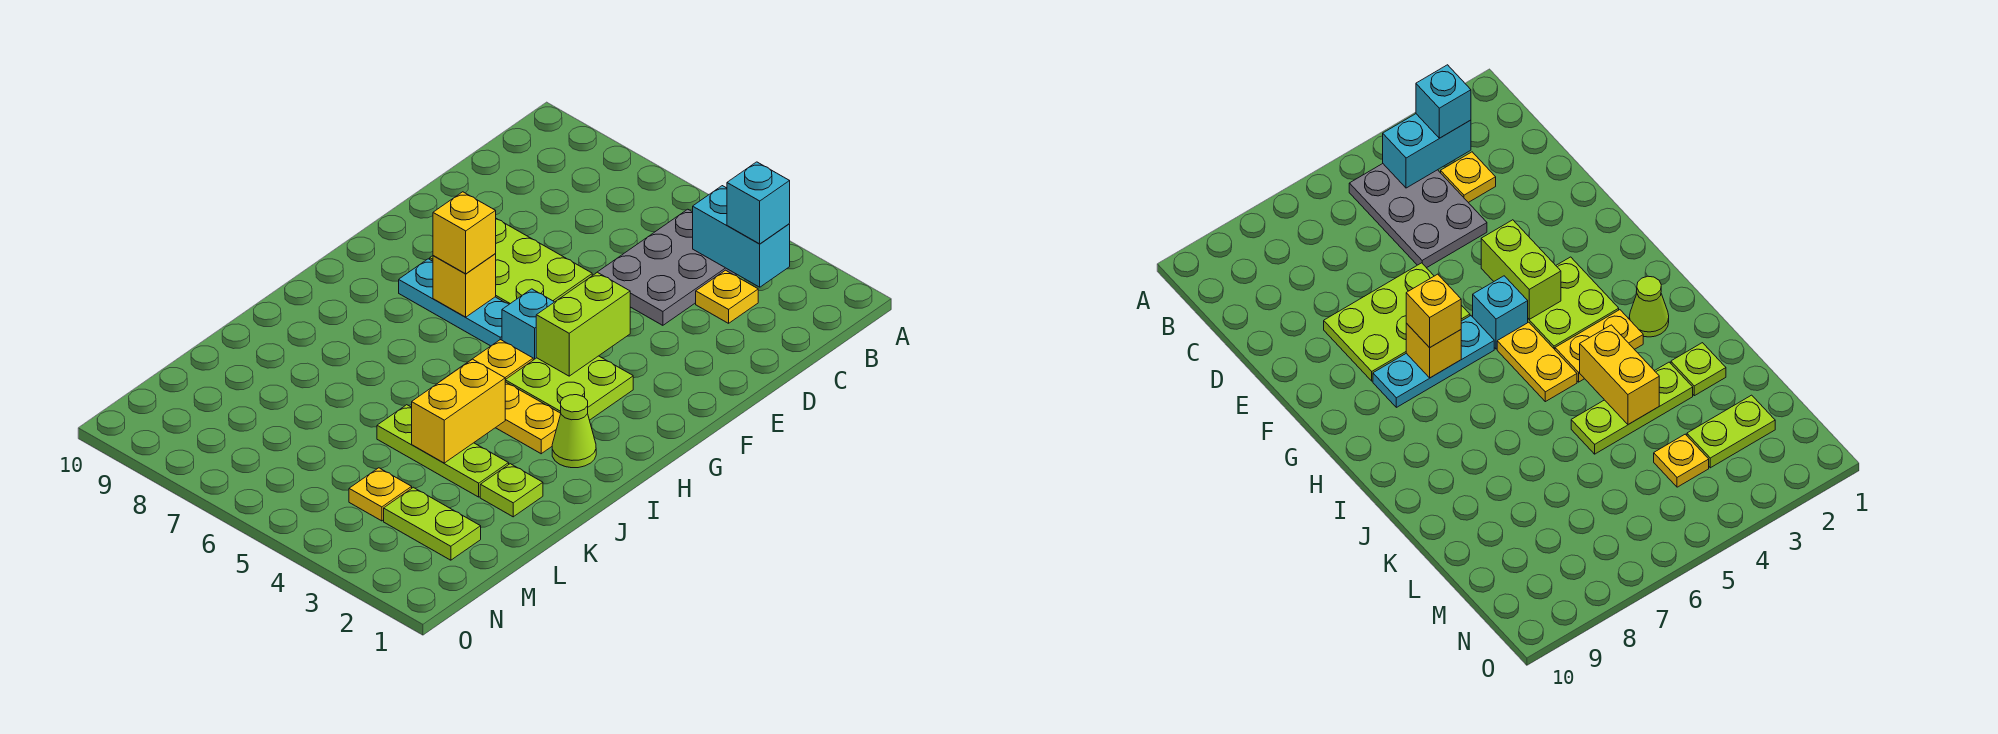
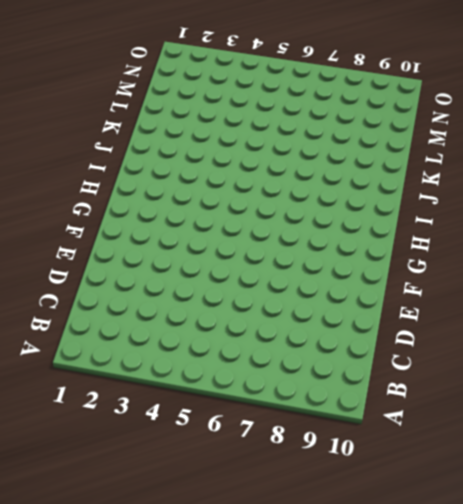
none -> grey plate B4:D5 level 1
none -> yellow plate C3 level 1
none -> lime plate E6:F8 level 1

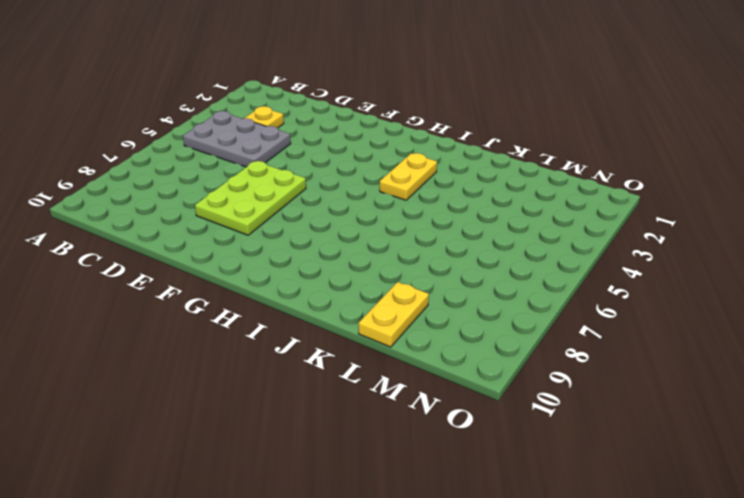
yellow plate L9:L10 level 1 -> yellow plate H5:I5 level 1
none -> lime plate G3:H4 level 1
none -> cyan brick G5 level 1
none -> cyan plate G6:G8 level 1

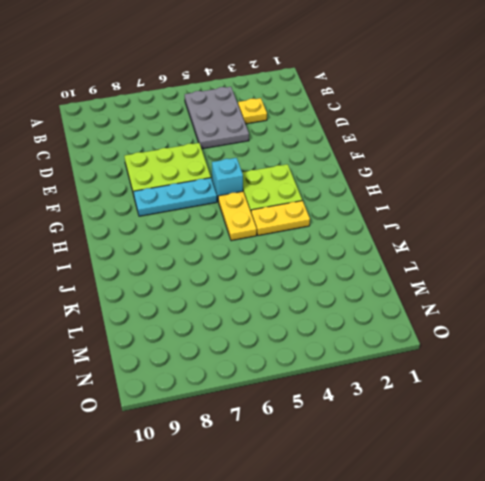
none -> lime cone I2 level 1
none -> lime plate K2 level 1
none -> lime plate K3:K5 level 1

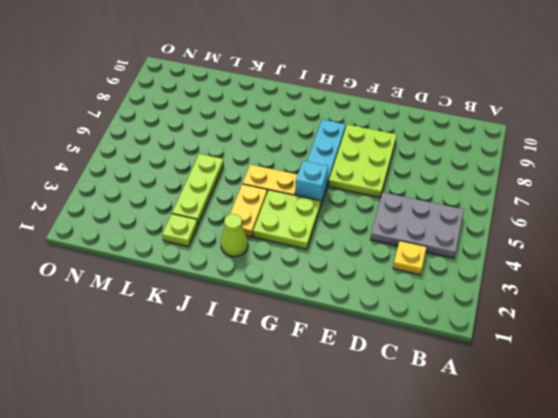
none -> lime plate M2:M3 level 1
none -> yellow plate M4 level 1
none -> cyan brick B3:B4 level 2

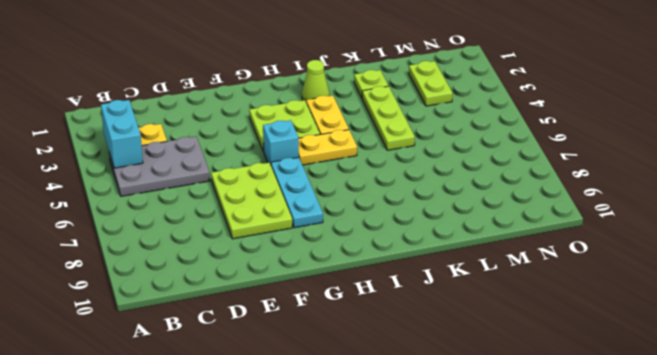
none -> yellow plate M4 level 1
none -> lime brick F4:G4 level 2
none -> yellow brick G7 level 2

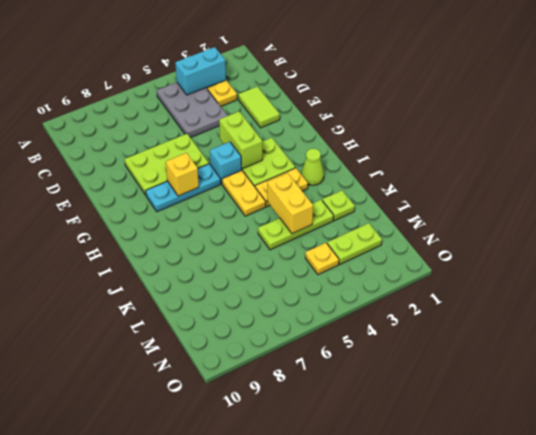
lime tile D2:E2 level 1 -> none
none -> cyan brick B3 level 3
none -> yellow brick G7 level 3

